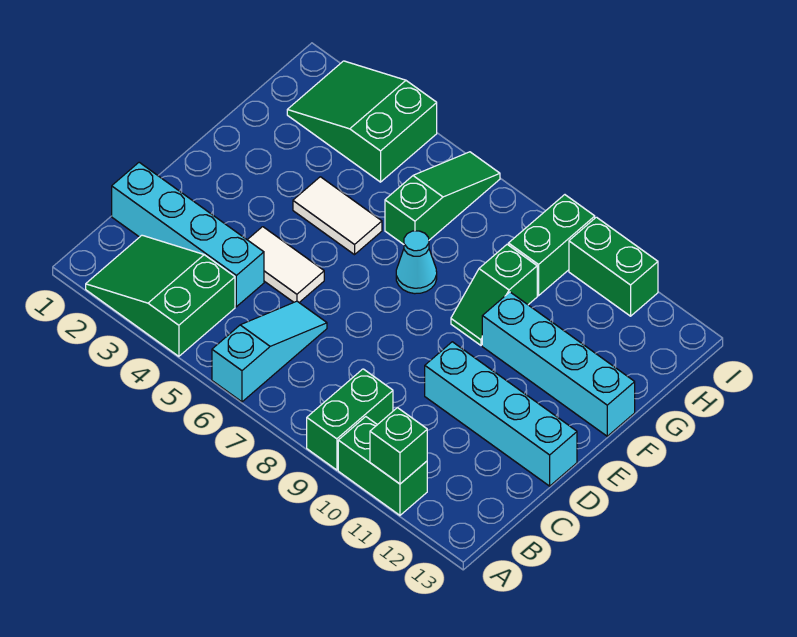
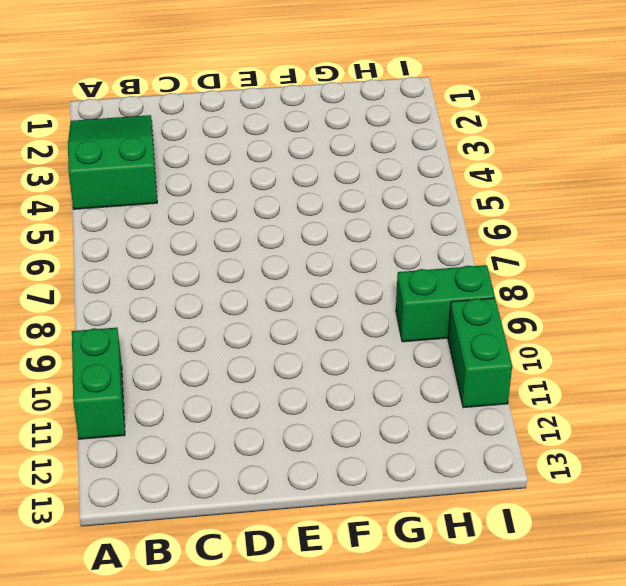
none -> cyan slope A6:C6 level 1 top A
none -> green brick A9:B9 level 1
none -> cyan brick C1:C4 level 1

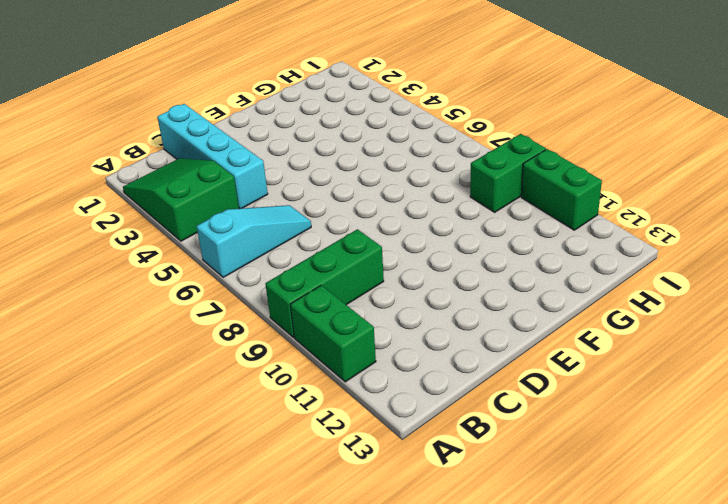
green brick A9:C9 level 1 -> green brick A9:B9 level 1
none -> white tile D4:D5 level 1
none -> cyan brick D10:D13 level 1
none -> white tile F4:F5 level 1

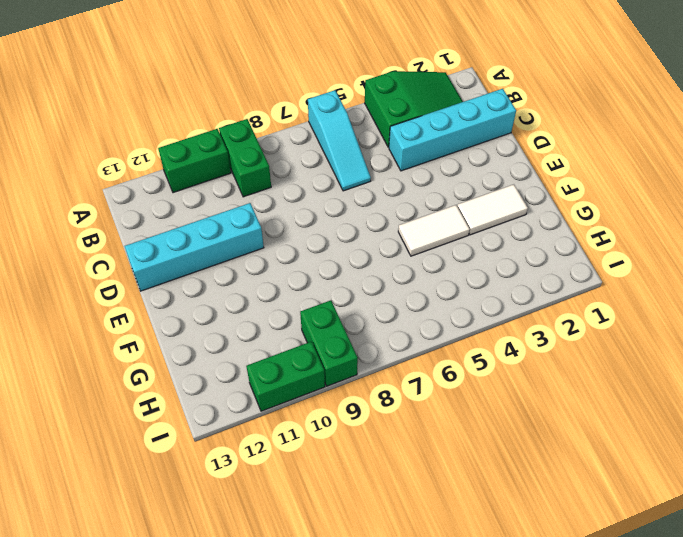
white tile F2:F3 level 1 -> white tile D4:D5 level 1
none -> cyan cone F7 level 1
none -> green slope F9:G9 level 1 top G
none -> cyan brick F10:F13 level 1

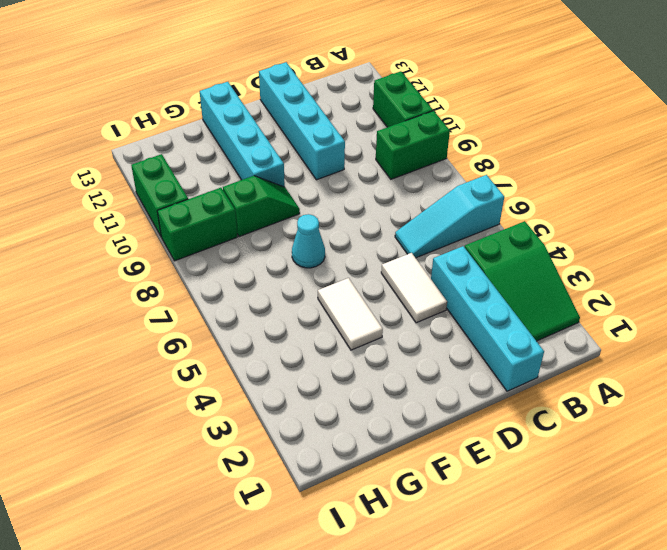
none -> green slope G6:I6 level 1 top G
none -> green slope H2:I4 level 1 top 4
none -> green brick A11 level 2

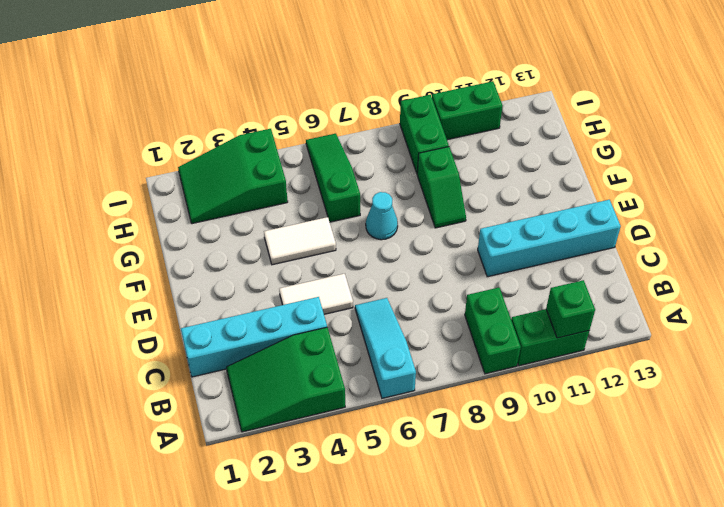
none -> cyan brick F10:F13 level 1

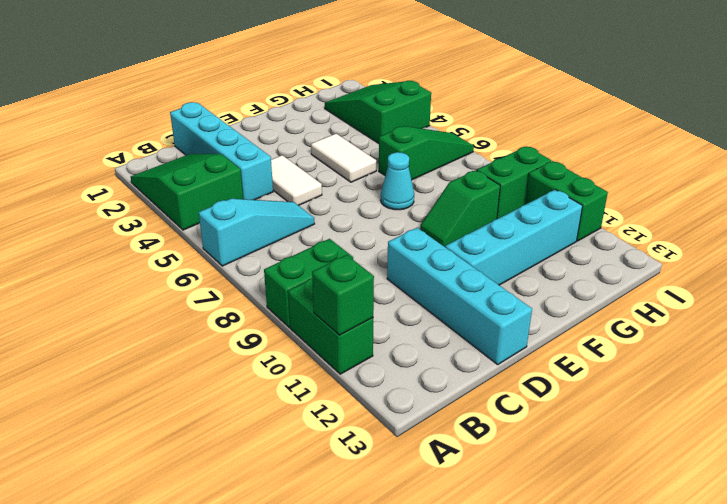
cyan brick E11:H11 level 1 -> cyan brick F10:F13 level 1

